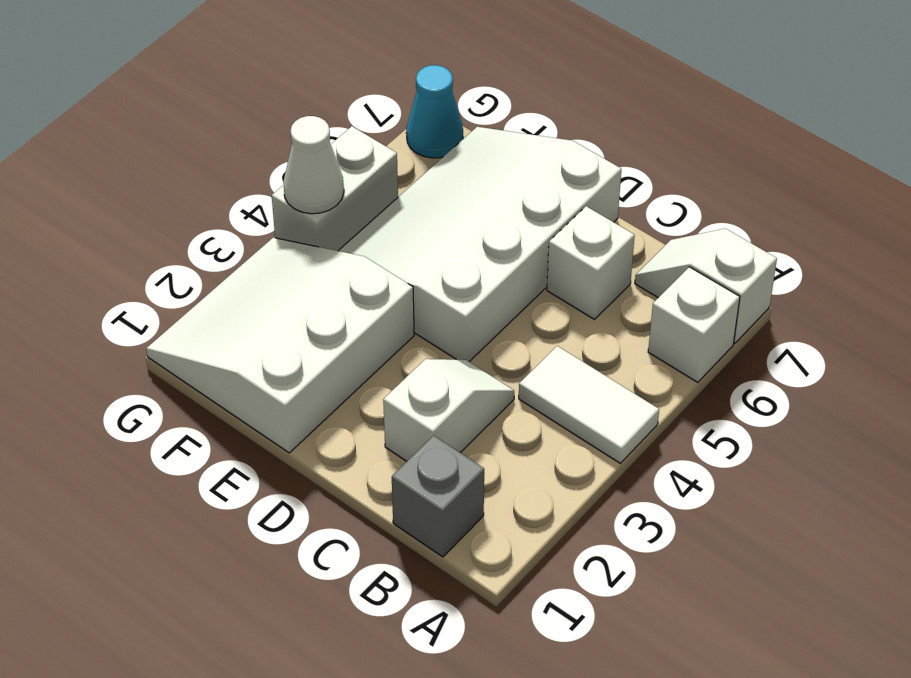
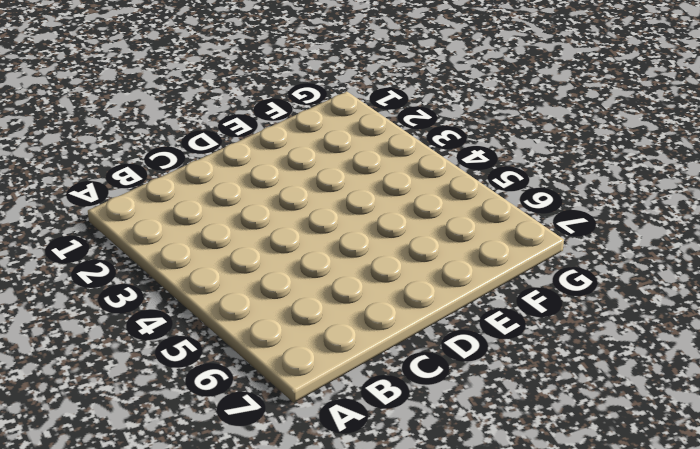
none -> white tile A4:B4 level 1
none -> white brick A6 level 1

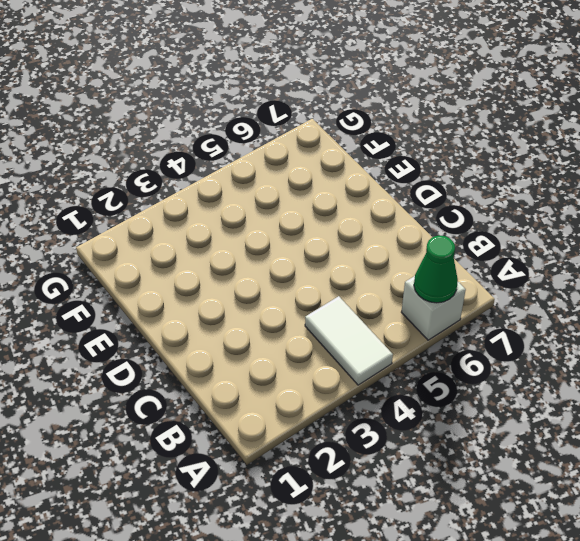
green cone A6 level 2 -> none
none -> white slope A7:B7 level 1 top A
none -> grey brick B1 level 1

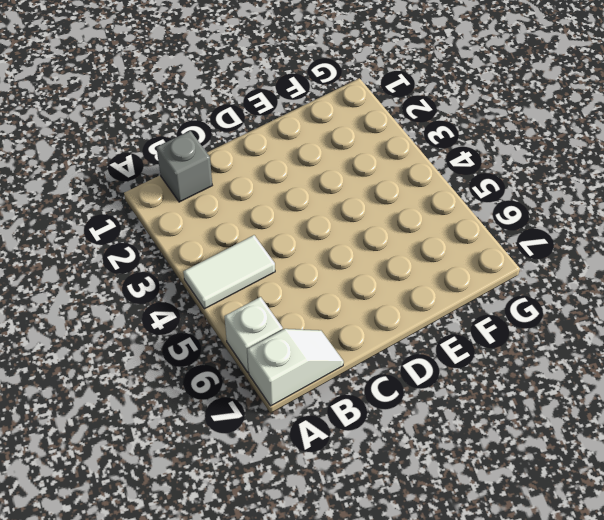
none -> white slope C2:C3 level 1 top 2
none -> white brick C6 level 1

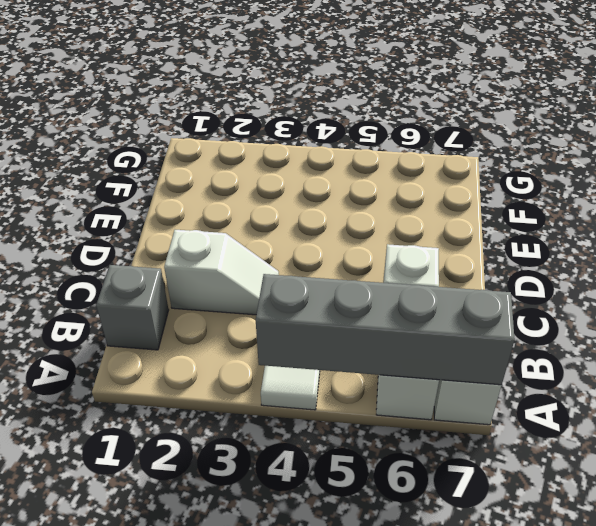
grey brick A4:A7 level 2 -> none
none -> white slope D4:F7 level 1 top D
none -> white slope E1:G3 level 1 top E

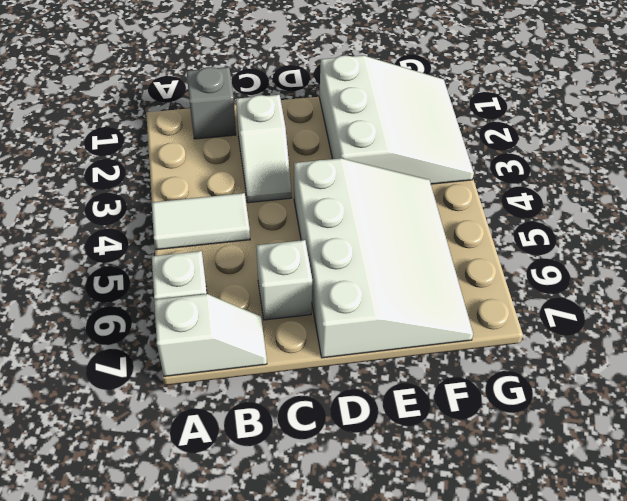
none -> white brick G4:G5 level 1
none -> cyan cone G7 level 1

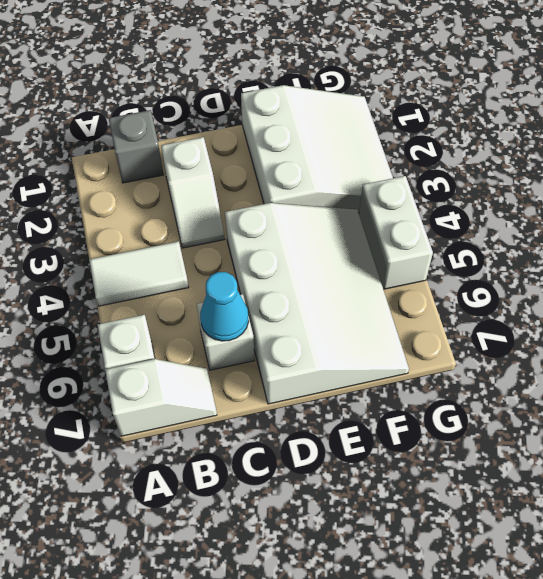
cyan cone C6 level 2 -> cyan cone G7 level 1
none -> white cone G4 level 2

